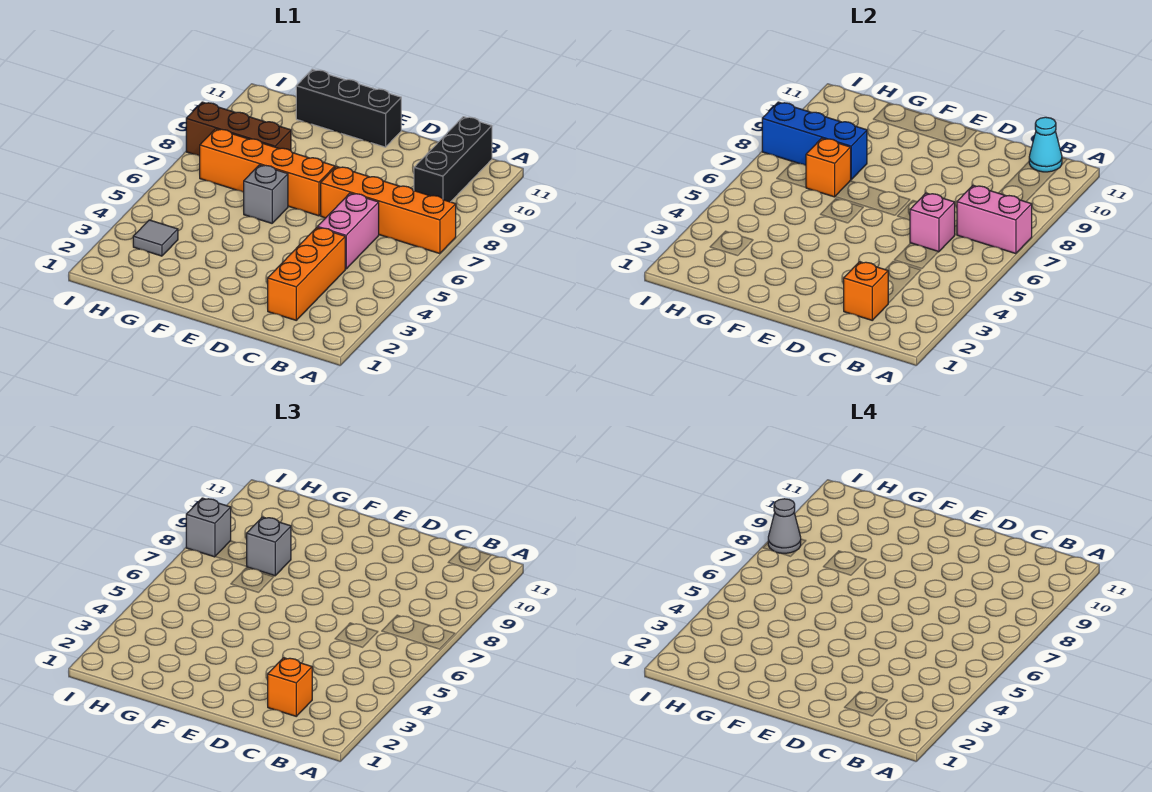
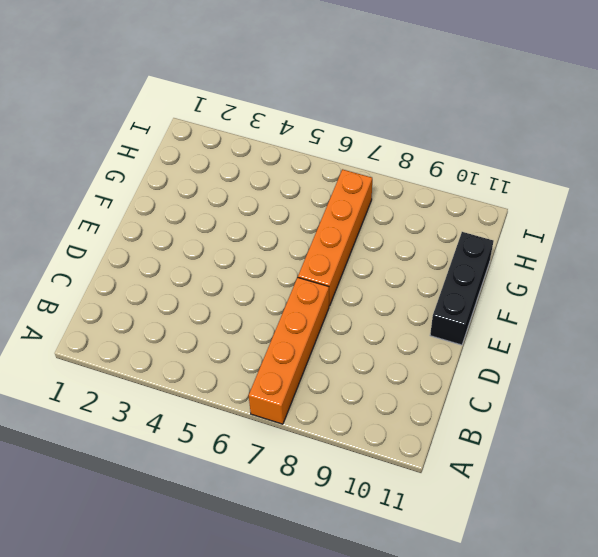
none -> black brick B9:B11 level 1
none -> orange brick C2:C4 level 1
none -> pink brick C5:C6 level 1

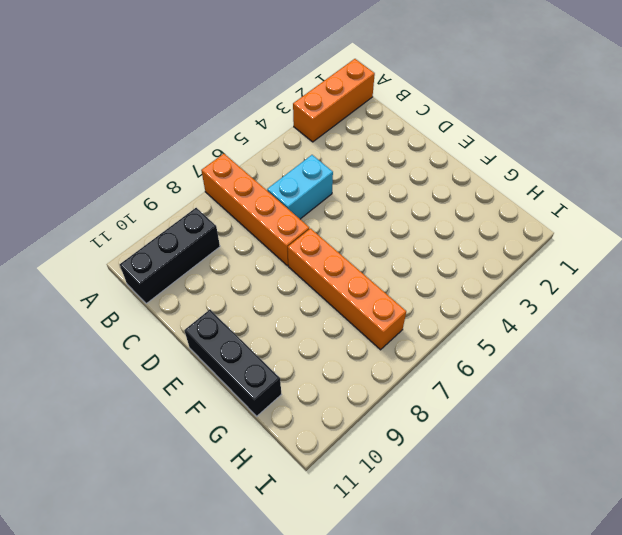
orange brick A1:A3 level 1 -> orange brick C2:C4 level 1
cyan brick C5:C6 level 1 -> pink brick C5:C6 level 1
none -> grey brick F6 level 1
none -> brown brick G8:I8 level 1
none -> grey tile H3 level 1

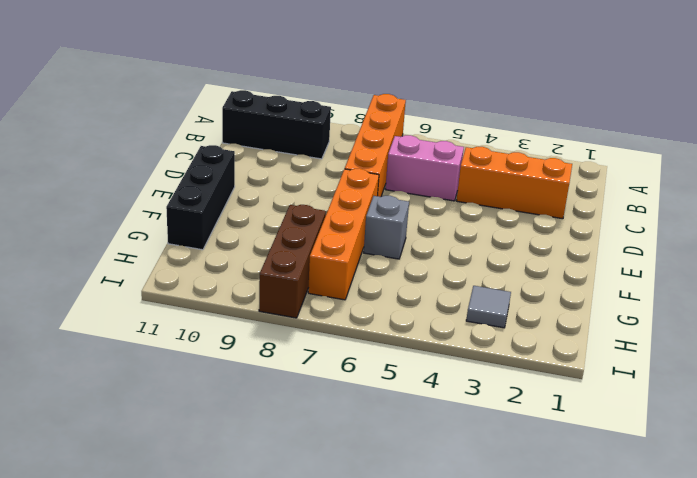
none -> pink brick A7:B7 level 2
none -> cyan cone B11 level 2
none -> orange brick C2 level 2

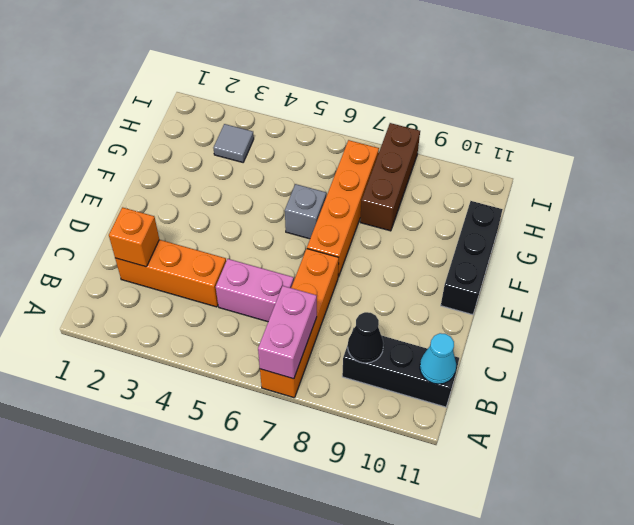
black cone B9 level 2 -> none
none -> pink brick C6 level 2
none -> orange brick G7 level 2
none -> blue brick G8:I8 level 2

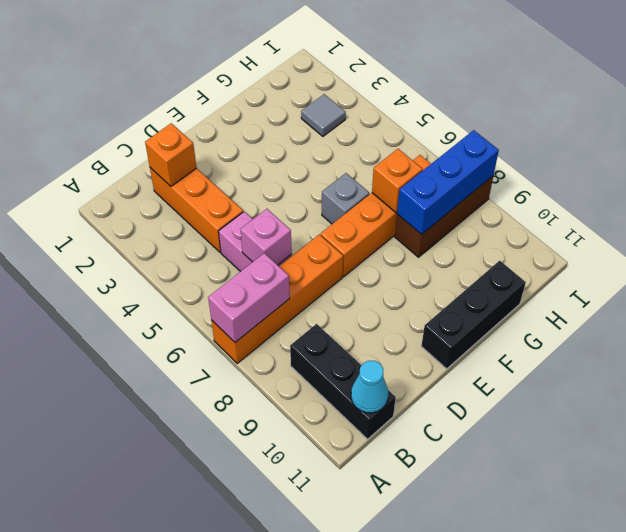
none -> orange brick C2 level 3
none -> grey brick G8 level 3
none -> grey brick I8 level 3

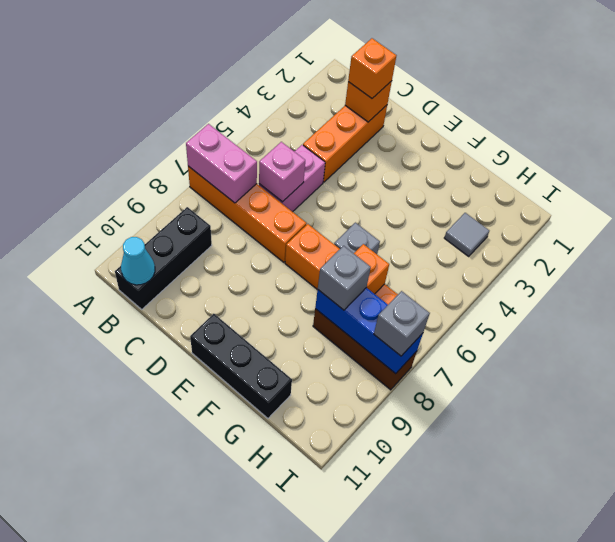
none -> grey cone I8 level 4

